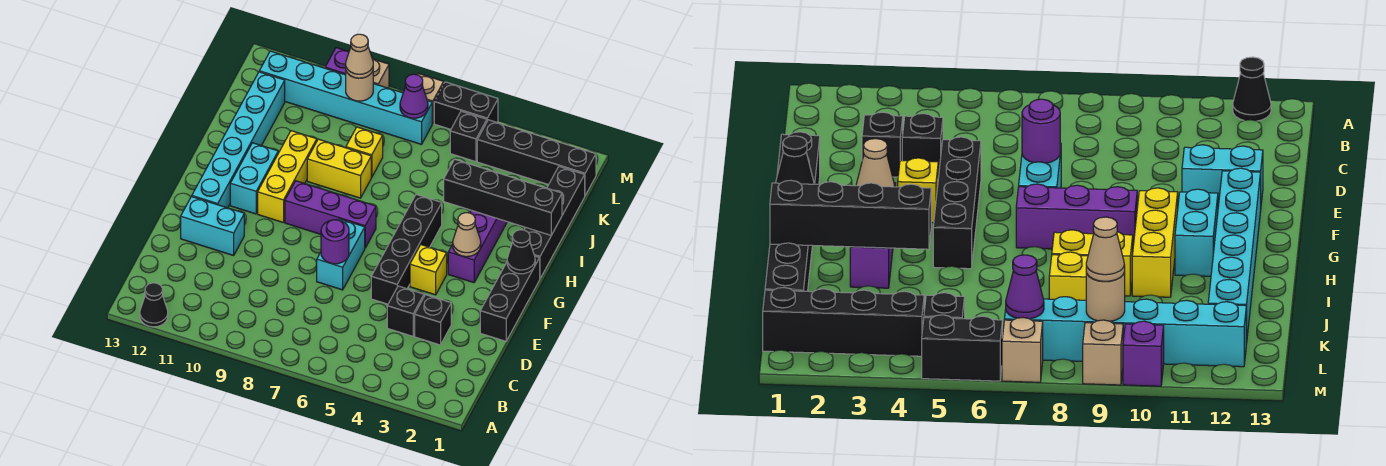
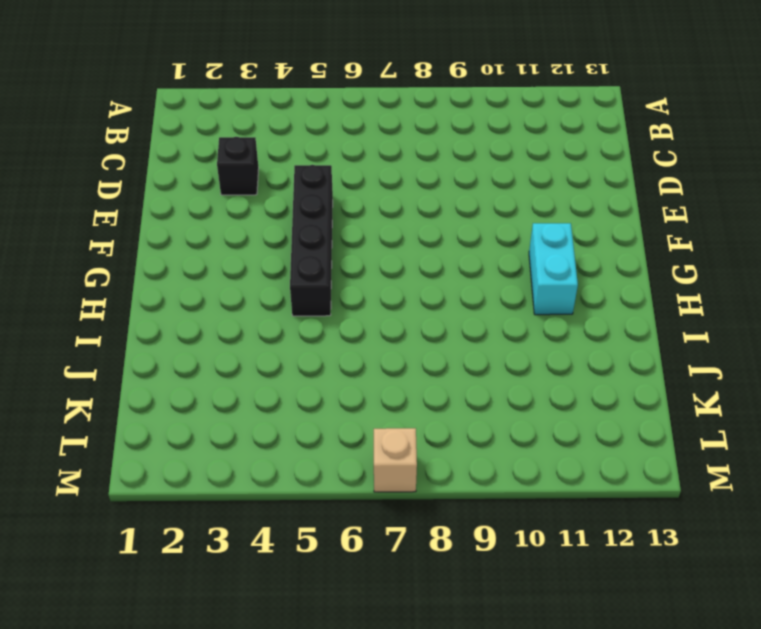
none -> black cone A12 level 1
none -> black brick D4 level 1
none -> black brick E1:G1 level 1
none -> cyan brick E7:F7 level 1

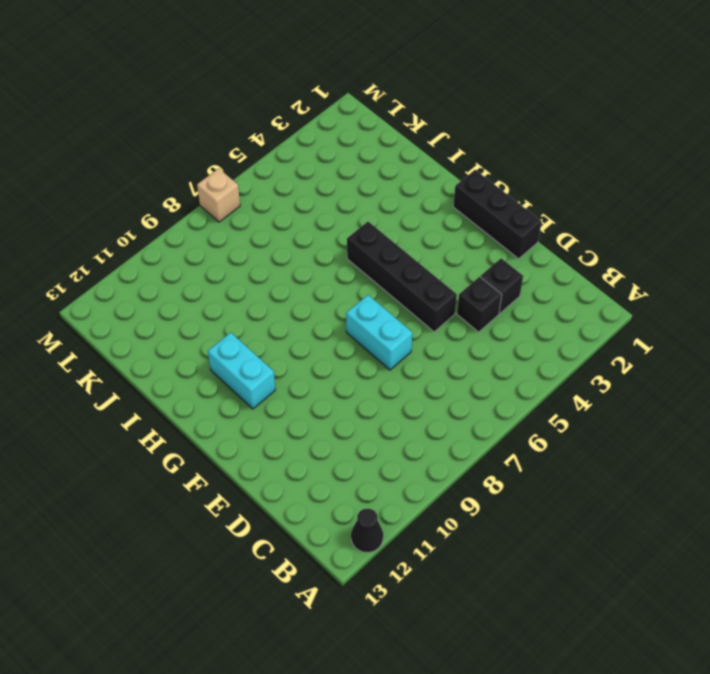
none -> cyan brick E11:E12 level 1
none -> yellow brick F4 level 1
none -> cyan brick F12:K12 level 1
none -> purple brick G3:I3 level 1

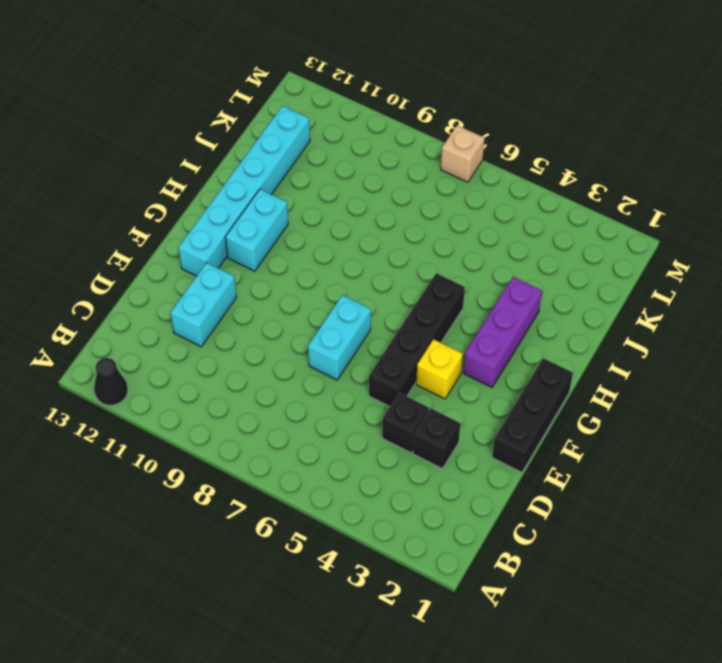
cyan brick D11:E11 level 1 -> cyan brick E11:E12 level 1
none -> purple brick G7:G9 level 1
none -> yellow brick G10:I10 level 1
none -> black brick H1:K1 level 1
none -> yellow brick I8:I9 level 1

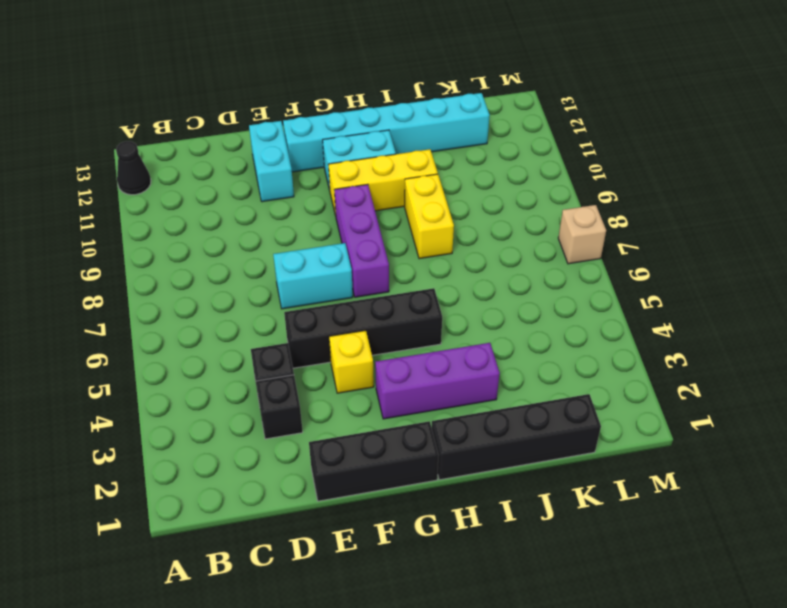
none -> yellow brick J8 level 1
none -> black brick L1:L4 level 1
none -> black brick L5 level 1
none -> cyan brick L7:L12 level 1

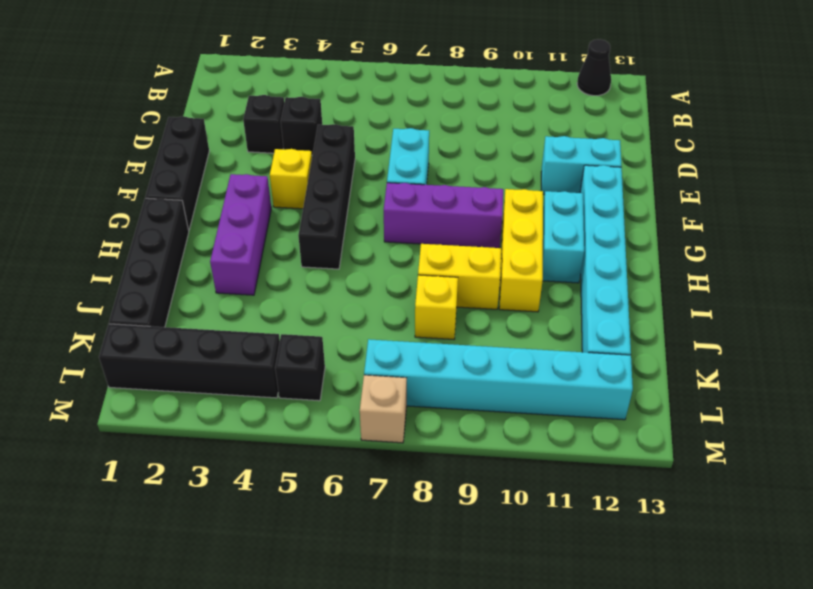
none -> black brick M5:M6 level 1
none -> tan brick M9 level 1
none -> purple brick M10 level 1
none -> purple round brick E7 level 2

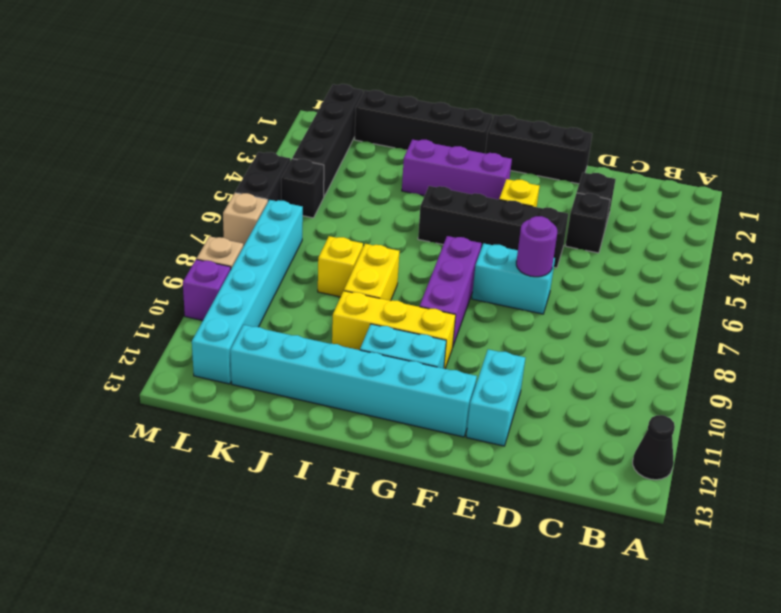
none -> black cone G1 level 2
none -> tan cone G3 level 2
none -> black brick I1:I4 level 2
none -> purple cone L7 level 2

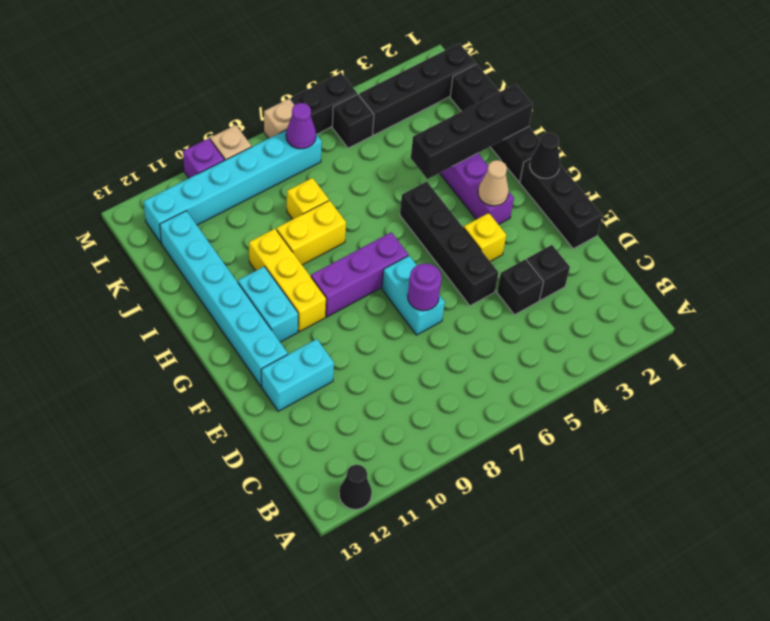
none -> tan round brick L9 level 2
none -> tan cone L9 level 3

